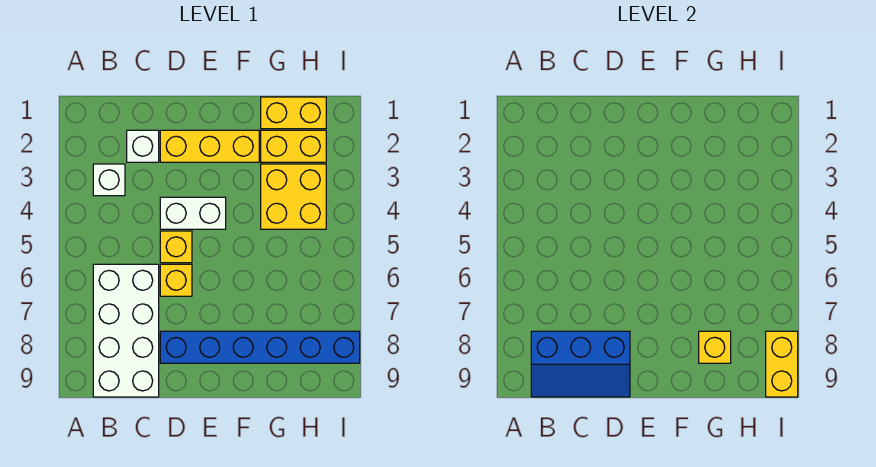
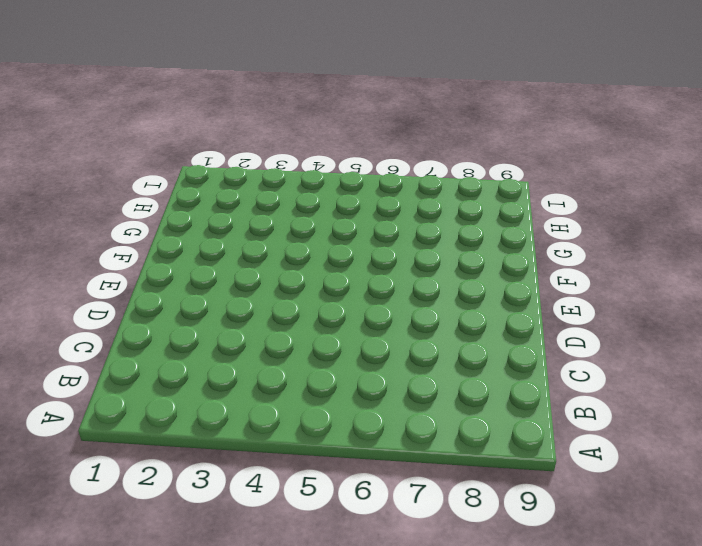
none -> white brick B3 level 1
none -> white brick B6:C9 level 1
none -> white brick C2 level 1

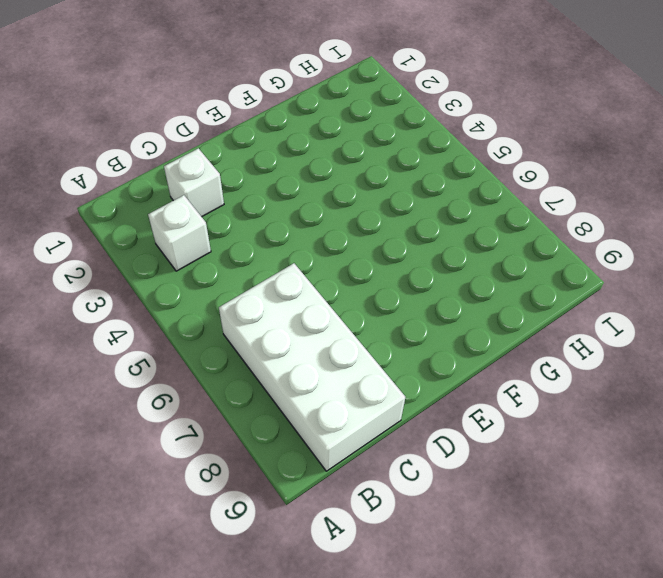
none -> yellow brick D2:F2 level 1
none -> white brick D4:E4 level 1
none -> yellow brick D5 level 1

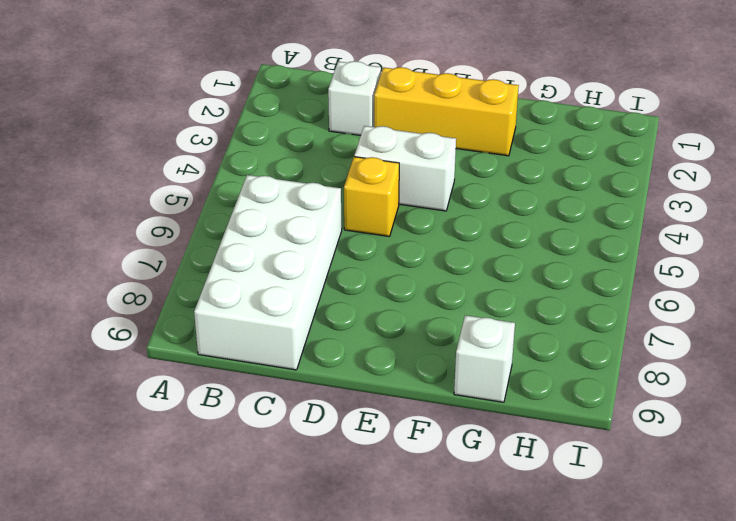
white brick G9 level 1 -> white brick B3 level 1
none -> yellow brick D6 level 1
none -> blue brick D8:I8 level 1
none -> yellow brick G1:H1 level 1

